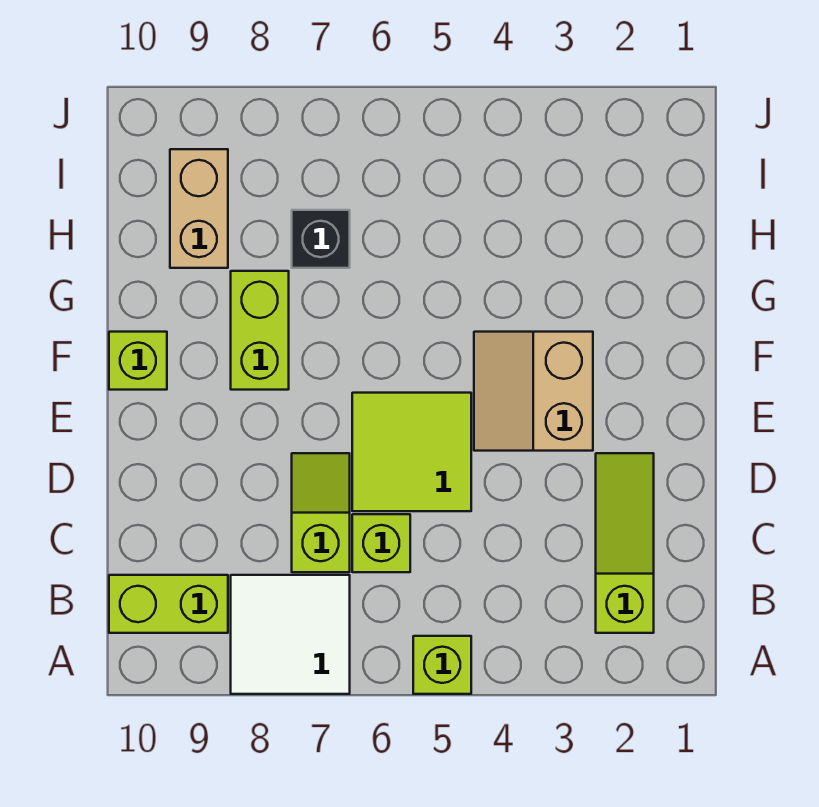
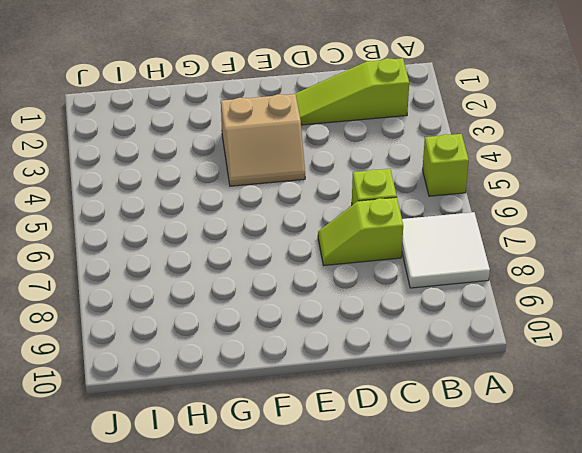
none -> lime brick B9:B10 level 1
none -> lime tile D5:E6 level 1
none -> lime brick F8:G8 level 1

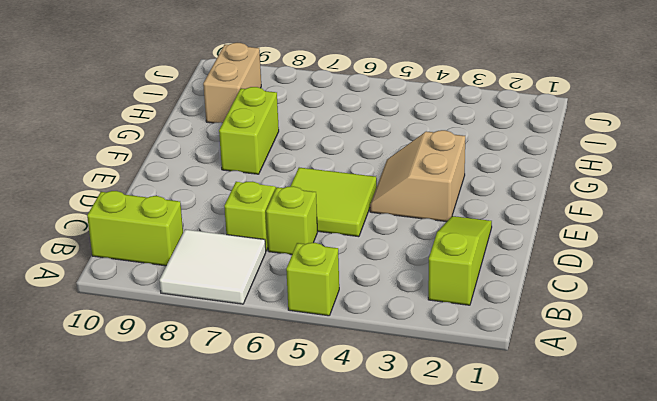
none -> lime brick F10 level 1
none -> black brick H7 level 1

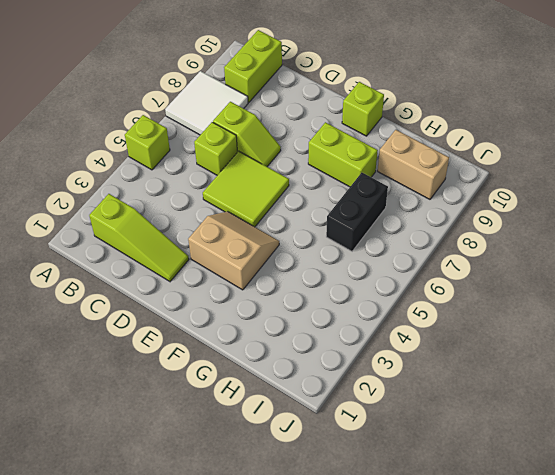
black brick H6:H7 level 1 -> black brick H7 level 1

